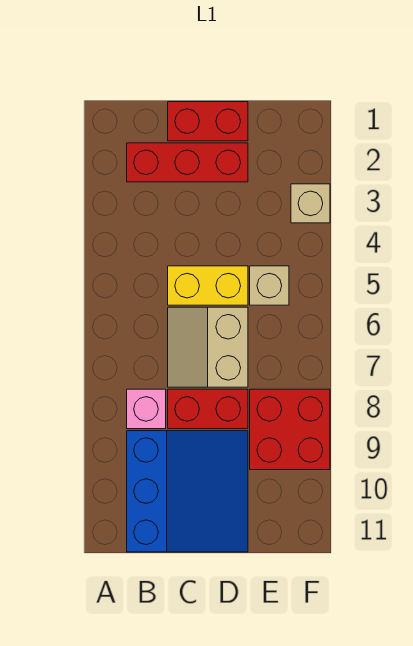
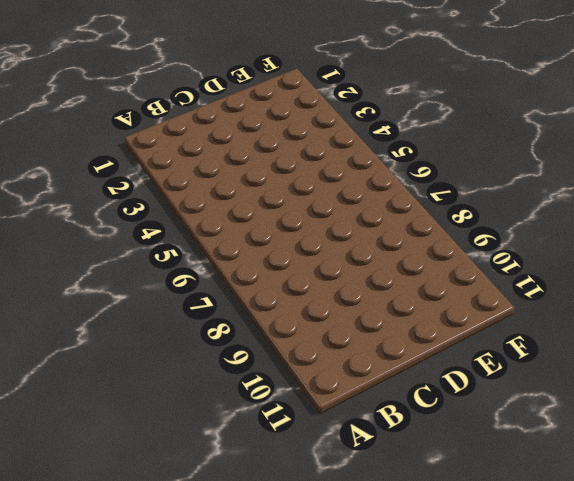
none -> red brick B2:D2 level 1
none -> pink brick B8 level 1

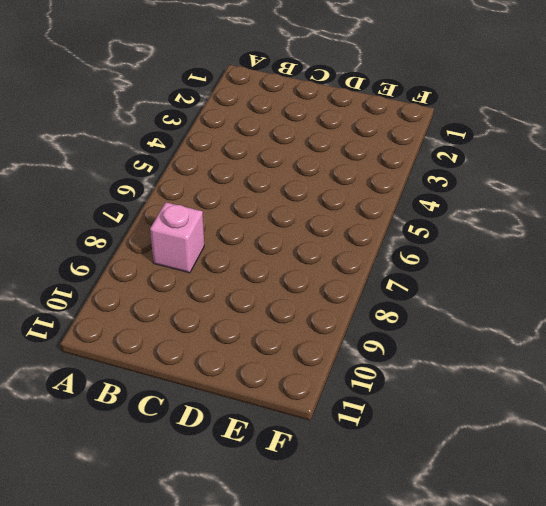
none -> red brick B2:D2 level 1
none -> blue slope B9:D11 level 1 top B

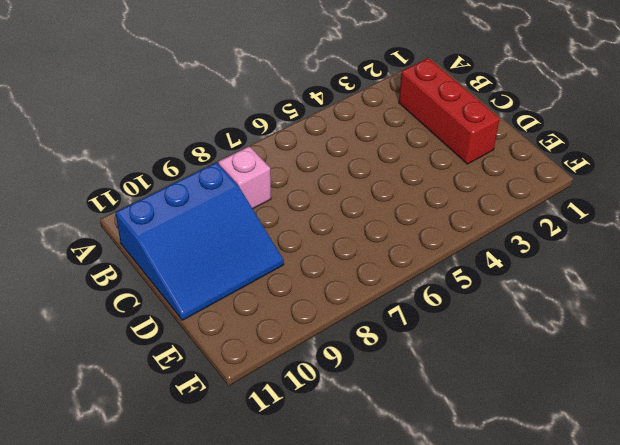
none -> red brick C1:D1 level 1
none -> yellow brick C5:D5 level 1

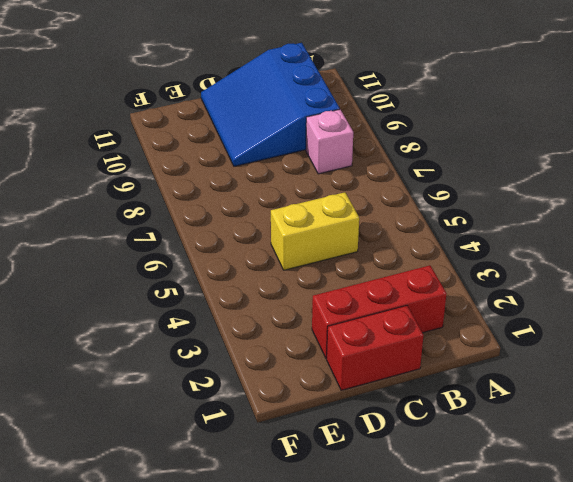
none -> tan slope C6:D7 level 1 top D
none -> red brick C8:D8 level 1

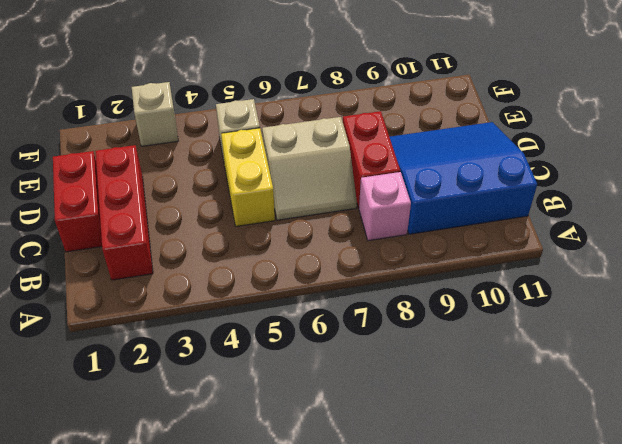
none -> red brick E8:F9 level 1

